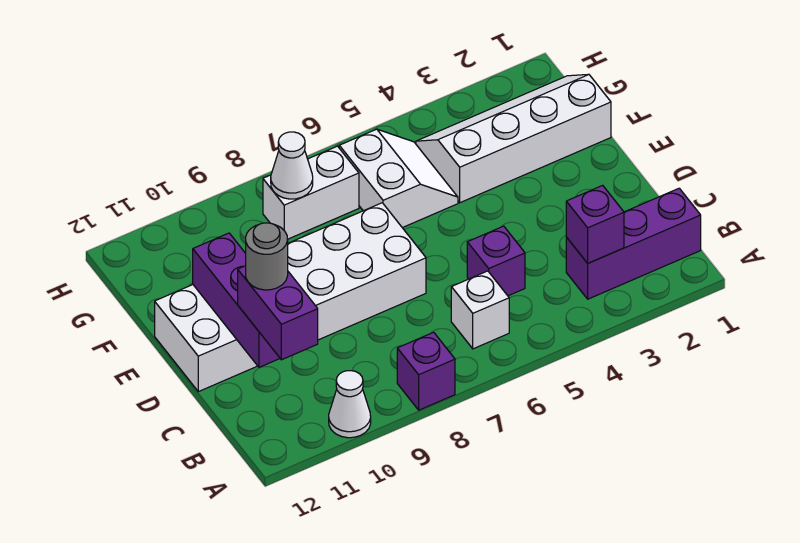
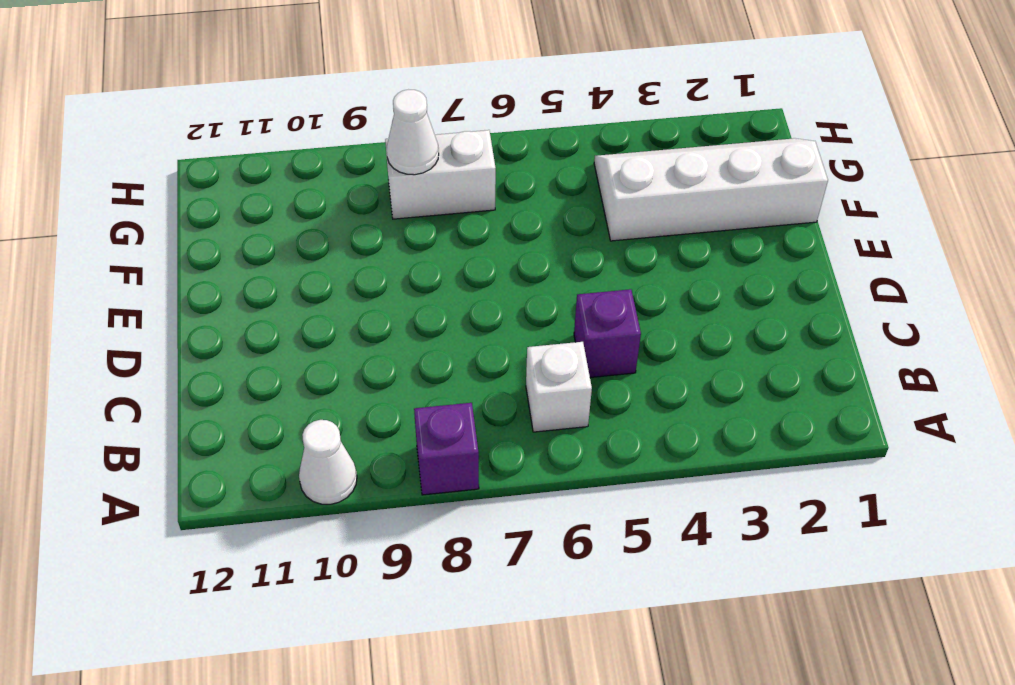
none -> purple brick B1:B3 level 1
none -> white brick D7:E12 level 1
none -> white slope F5:G6 level 1 top 6

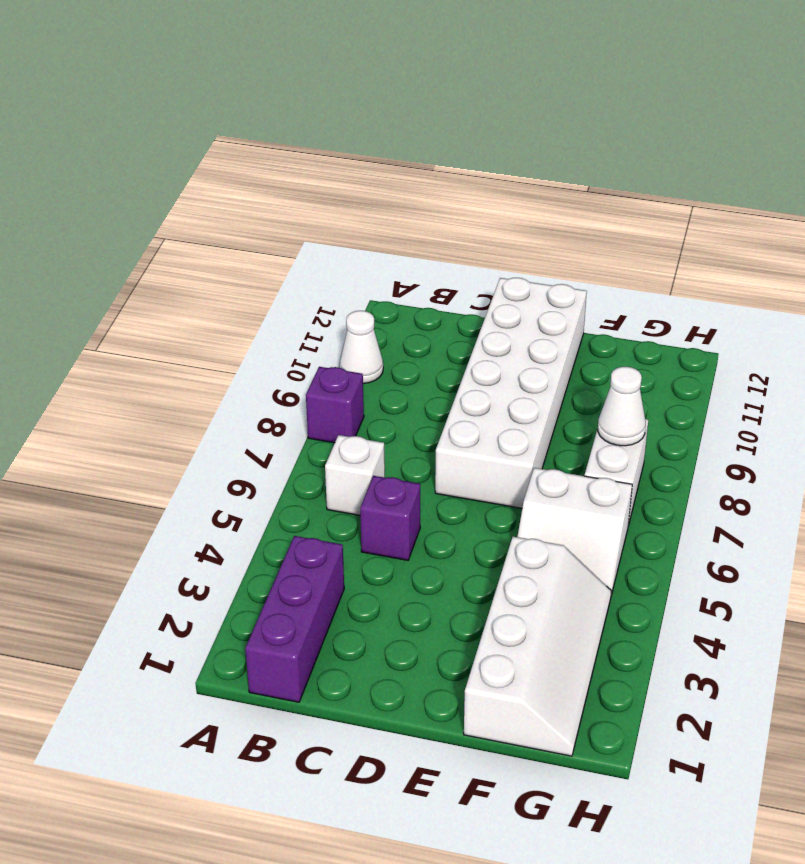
none -> purple brick B3 level 2
none -> purple brick C11:E11 level 2
none -> purple brick B11:C11 level 3

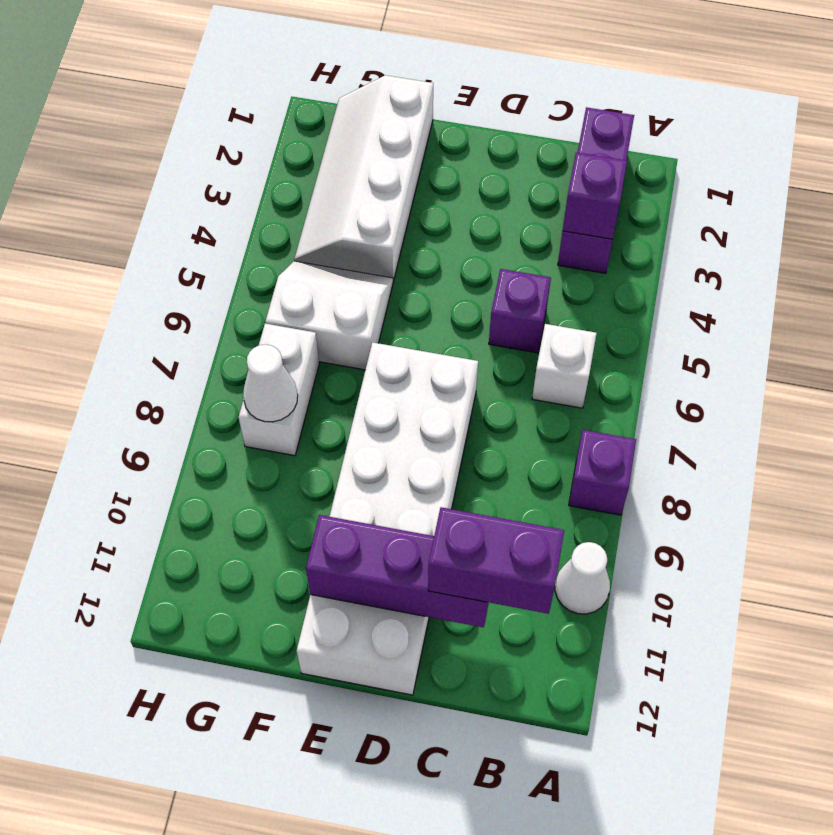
none -> grey round brick C11 level 4

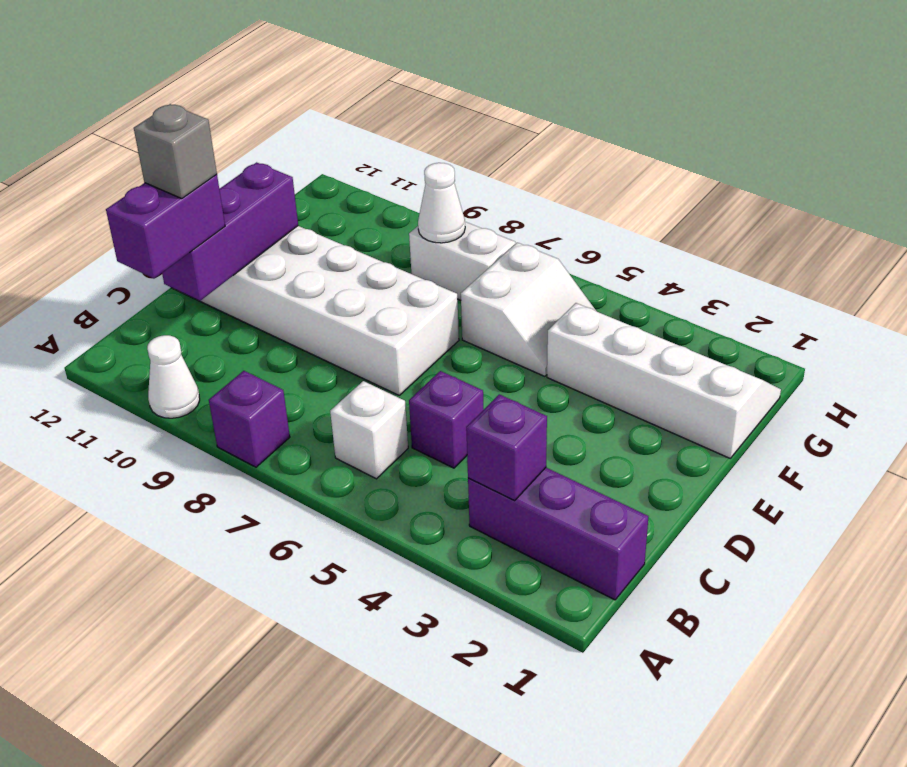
grey brick C11 level 4 -> grey round brick C11 level 4

